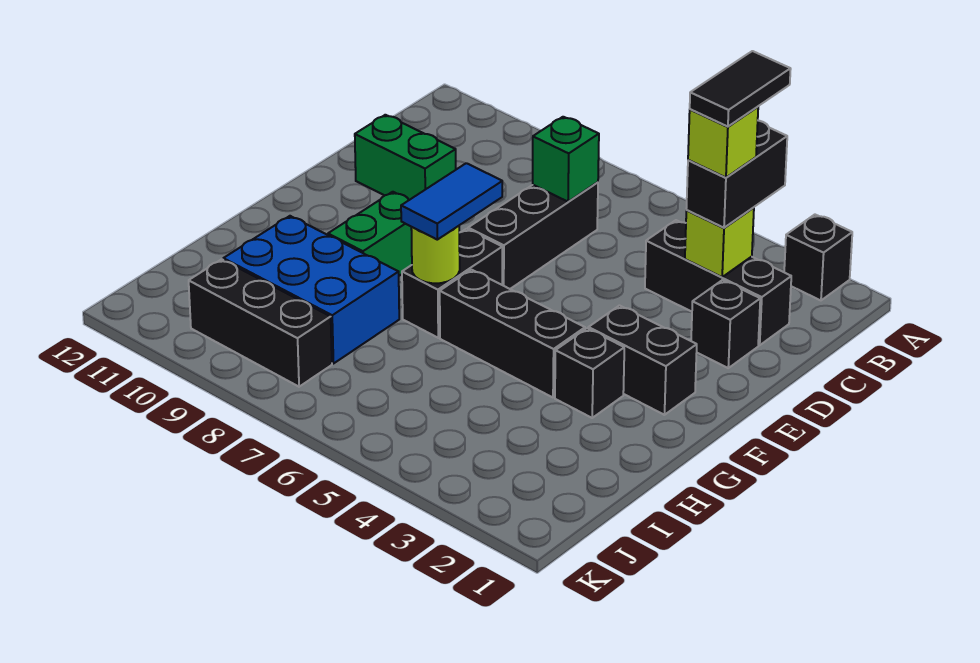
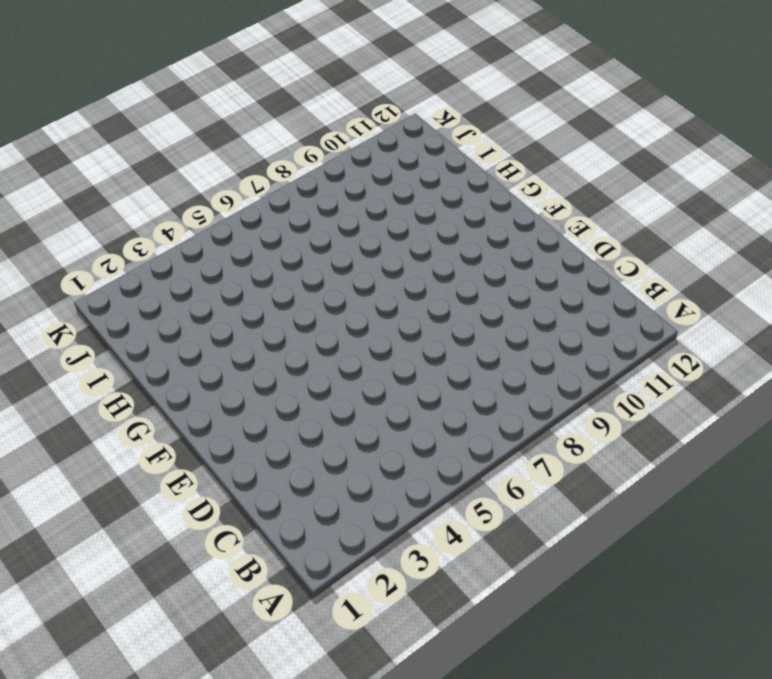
none -> black brick A2 level 1
none -> black brick C2:C4 level 1
none -> black brick C7:E7 level 1

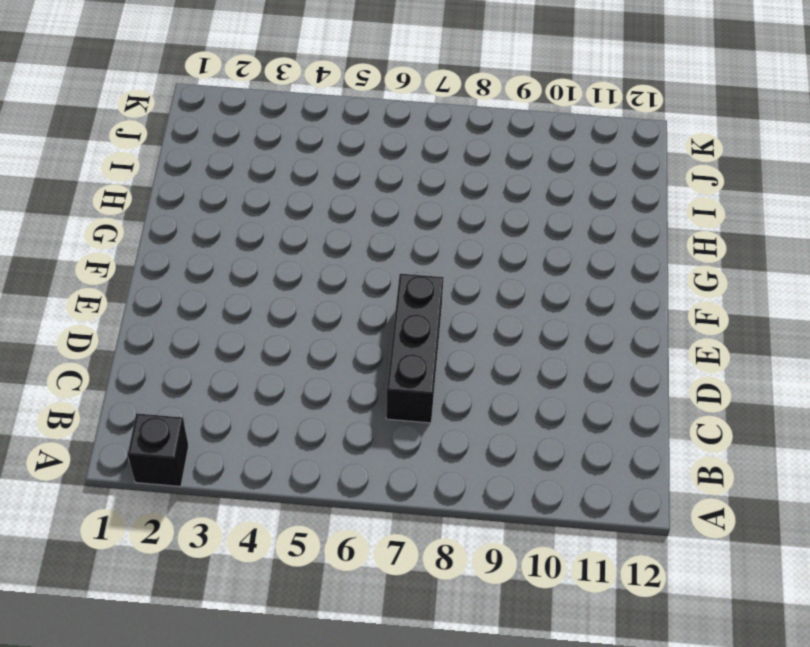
none -> black brick C2:C4 level 1
none -> black brick D2 level 1
none -> green brick D10:D11 level 1

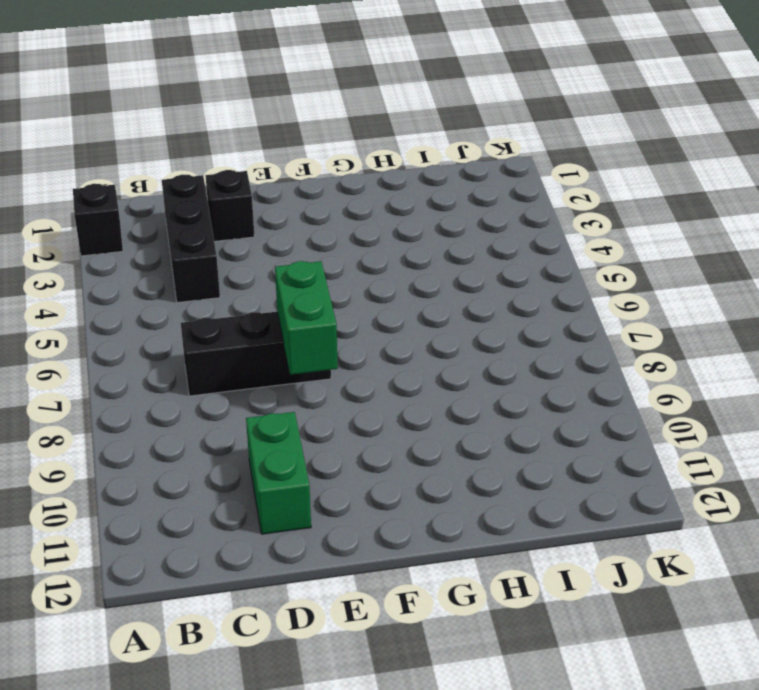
green brick E7:E8 level 2 -> green brick F9:G9 level 1
none -> black brick F2:F3 level 1
none -> black brick F7:G7 level 1
none -> black brick G3 level 1

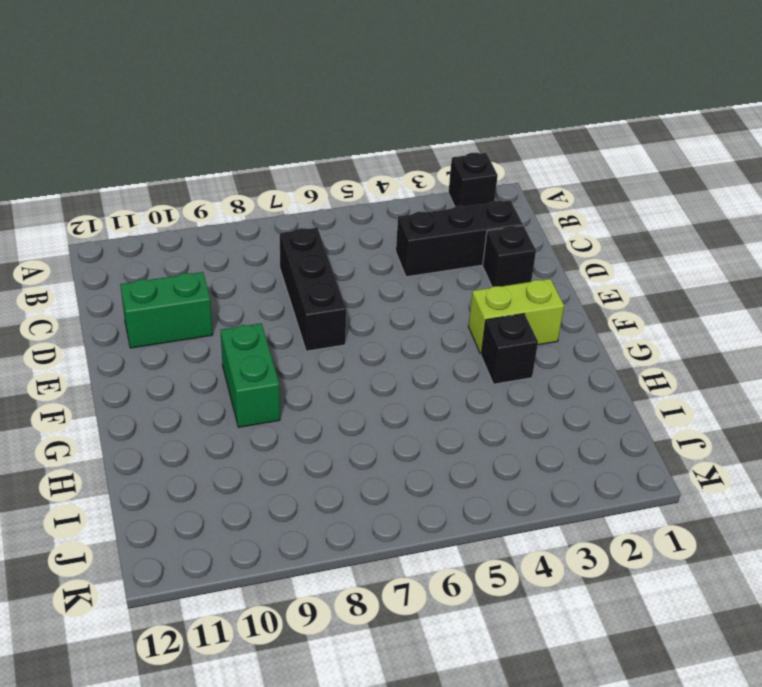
lime brick F2:F3 level 1 -> black brick F2:F3 level 1
none -> black brick F7:G7 level 1
none -> black brick G4:G6 level 1
none -> blue brick H8:I10 level 1

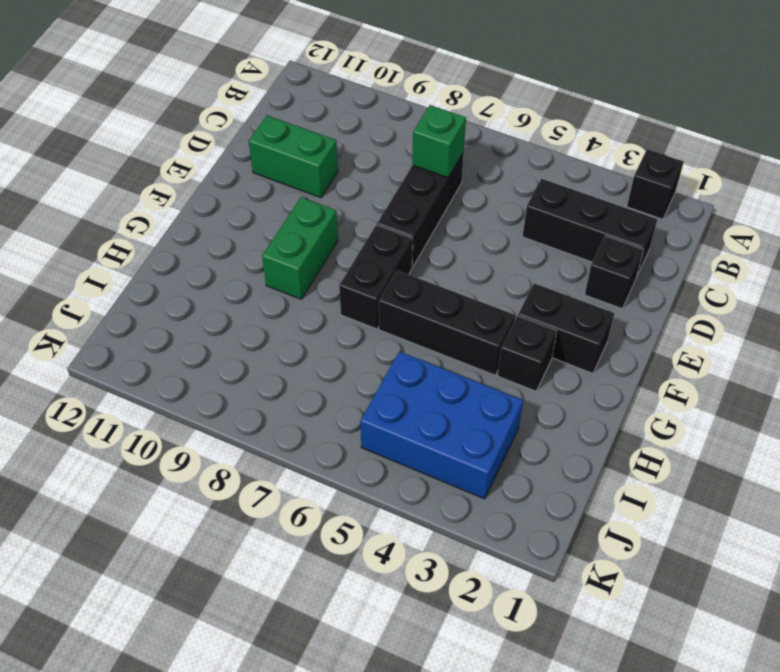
blue brick I3:J5 level 1 -> blue brick H8:I10 level 1
none -> black brick J8:J10 level 1
none -> lime brick C3 level 2
none -> lime round brick G7 level 2

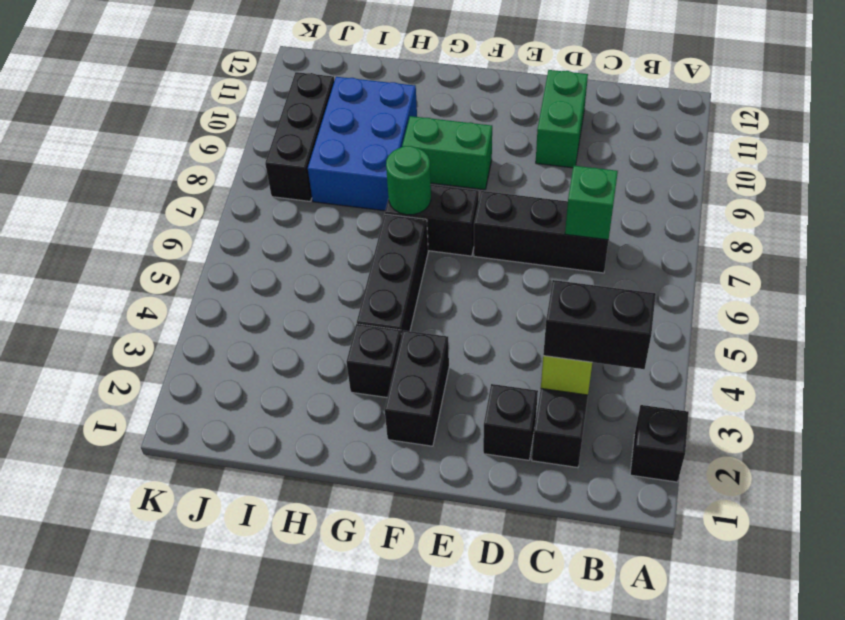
green round brick G7 level 2 -> lime round brick G7 level 2
none -> blue tile F7:G7 level 3
none -> lime brick C3 level 4
none -> black tile B3:C3 level 5

